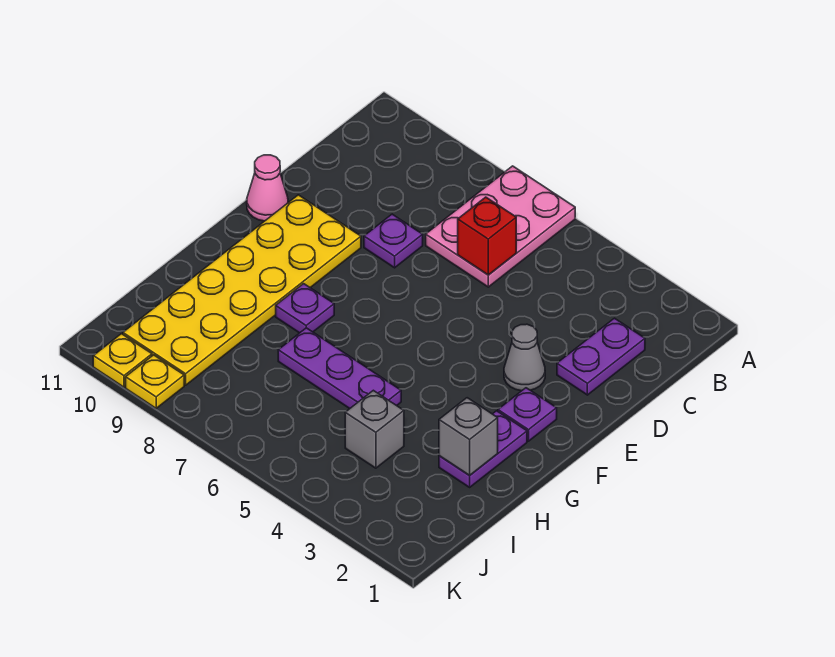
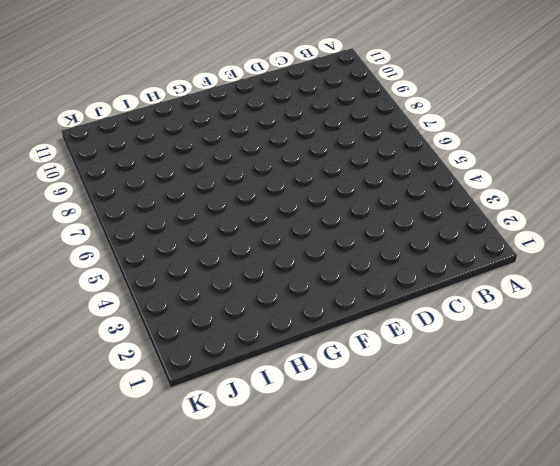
none -> pink plate A6:C7 level 1
none -> purple plate C2:D2 level 1
none -> purple plate D8 level 1

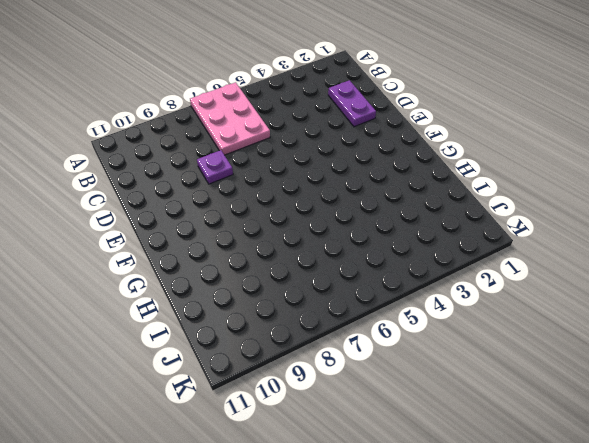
none -> grey cone E3 level 1
none -> yellow plate E9:J10 level 1
none -> pink cone E11 level 1

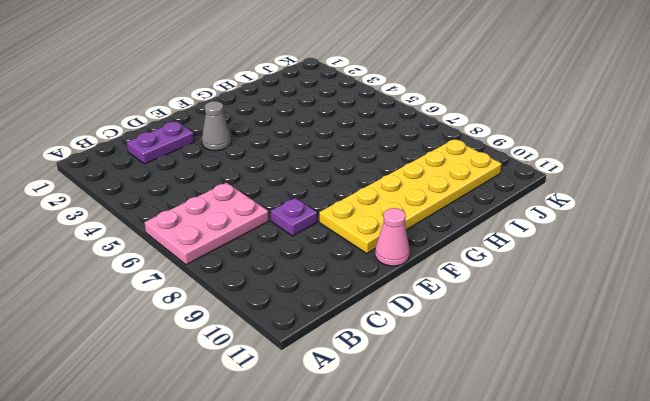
none -> purple plate F2 level 1
none -> purple plate G2:H2 level 1
none -> purple plate G8 level 1

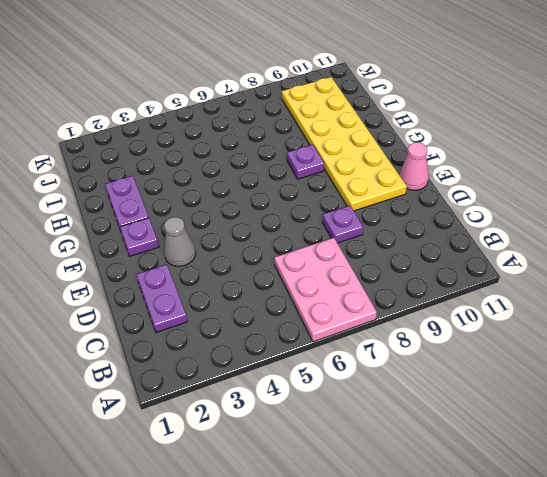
none -> purple plate H5:H7 level 1
none -> grey brick I4 level 1
none -> yellow plate K9 level 1

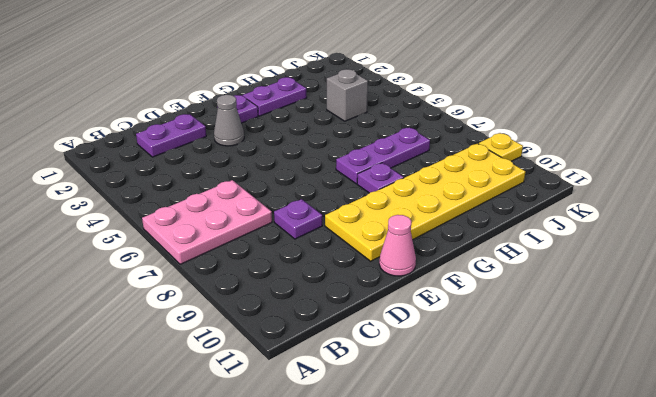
purple plate G7:I7 level 1 -> purple plate H5:H7 level 1
none -> yellow plate K10 level 1
none -> red brick C6 level 2
none -> grey brick H2 level 2

